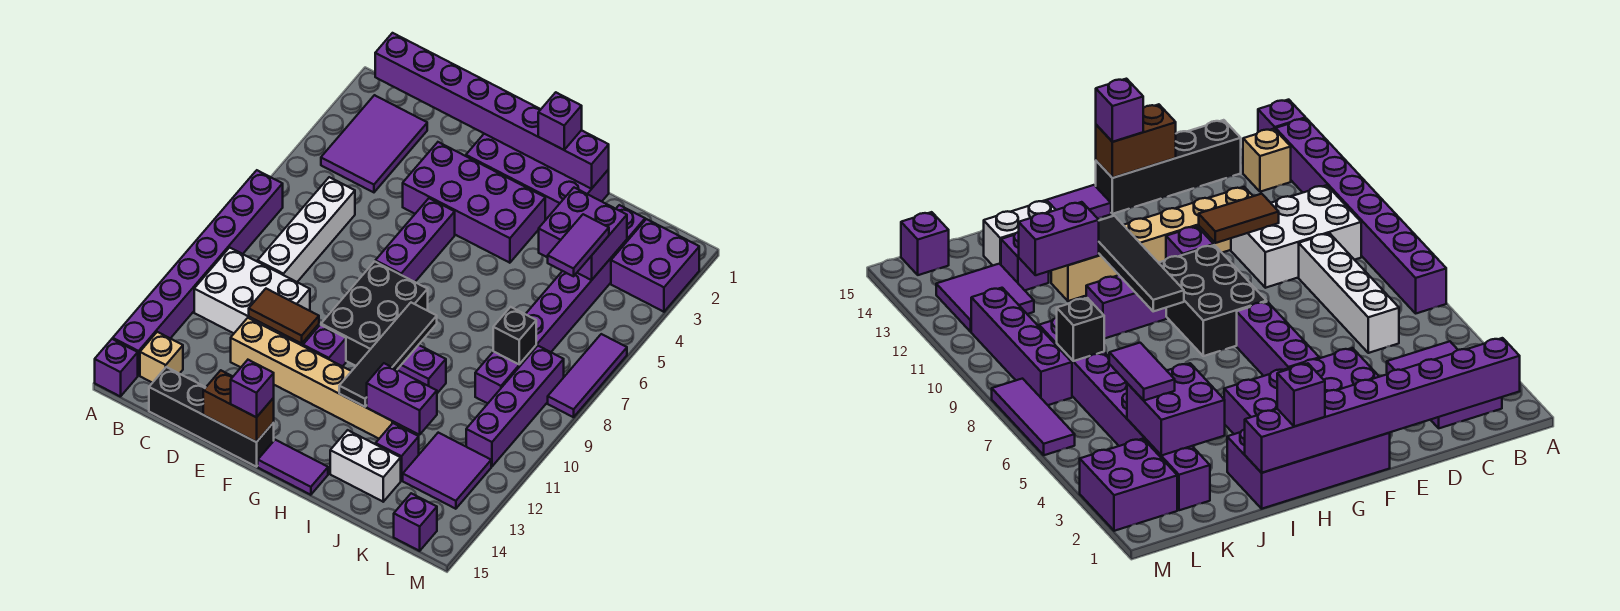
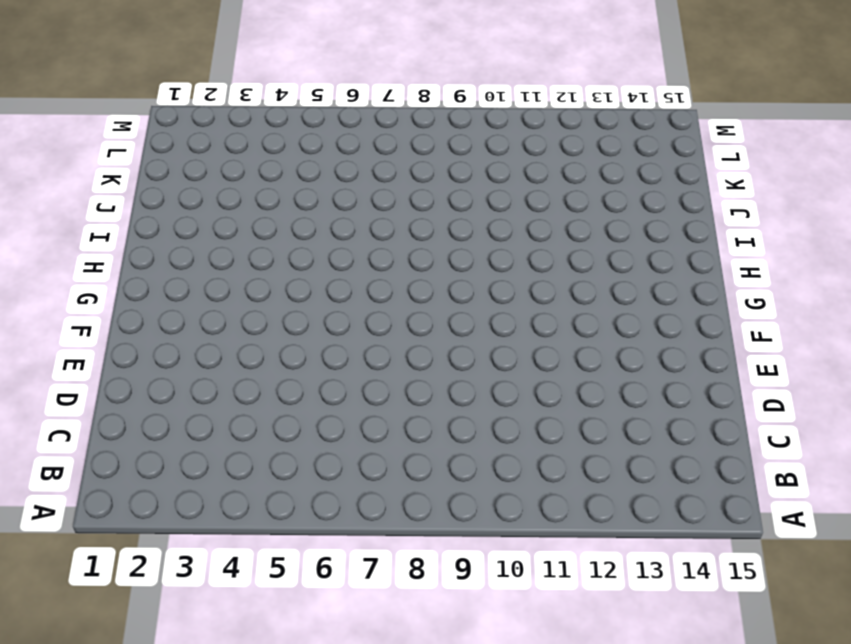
none -> purple brick A7:A14 level 1
none -> purple brick A15 level 1
none -> purple tile B2:C4 level 1
none -> white brick B10:D11 level 1

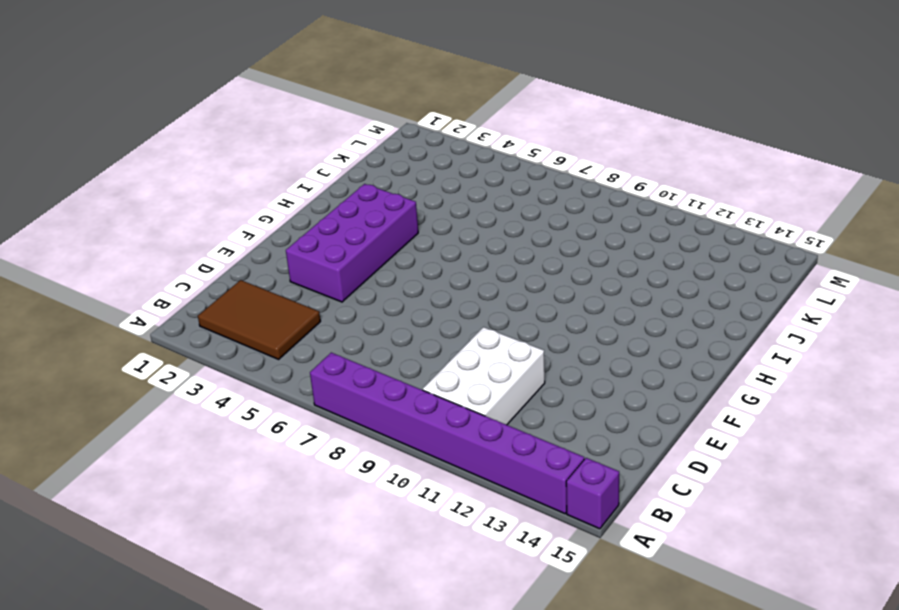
brown tile B2:C4 level 1 -> purple tile B2:C4 level 1
none -> tan brick B14 level 1
none -> white brick C6:C9 level 1
none -> black brick C15:F15 level 1
none -> tan brick D12:I12 level 1

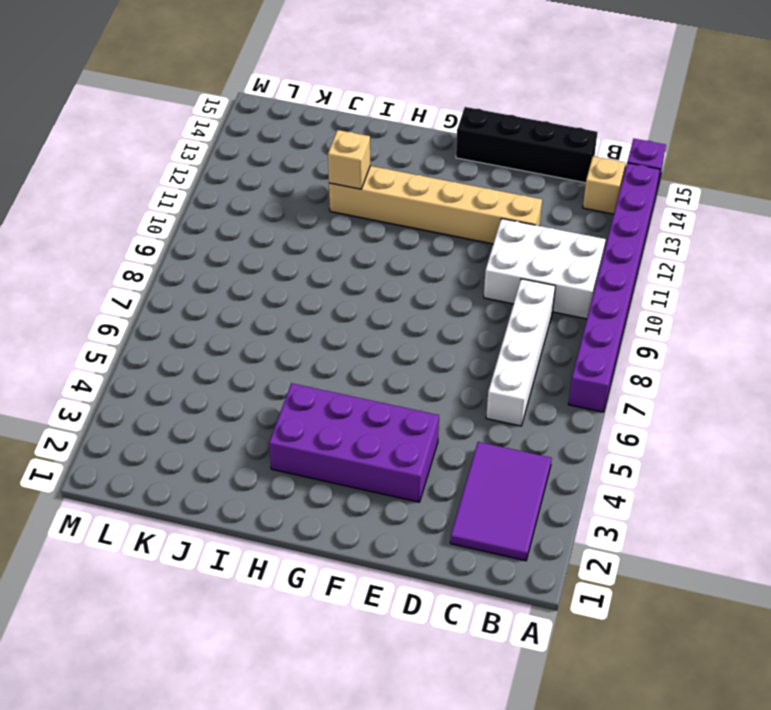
tan brick I12 level 2 -> purple brick I12:J12 level 2
none -> purple brick F1:I2 level 1
none -> purple brick F5:F7 level 1
none -> black brick F8:G10 level 1
none -> purple brick F11 level 1

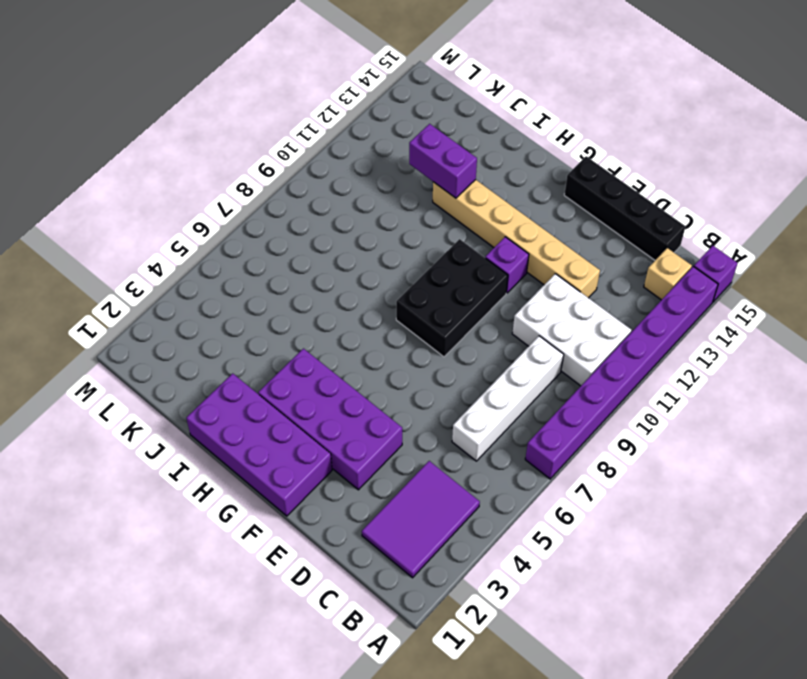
none -> purple brick F5:F7 level 1
none -> purple tile G15:H15 level 1
none -> purple brick H10:I10 level 1
none -> white brick I14:J14 level 1

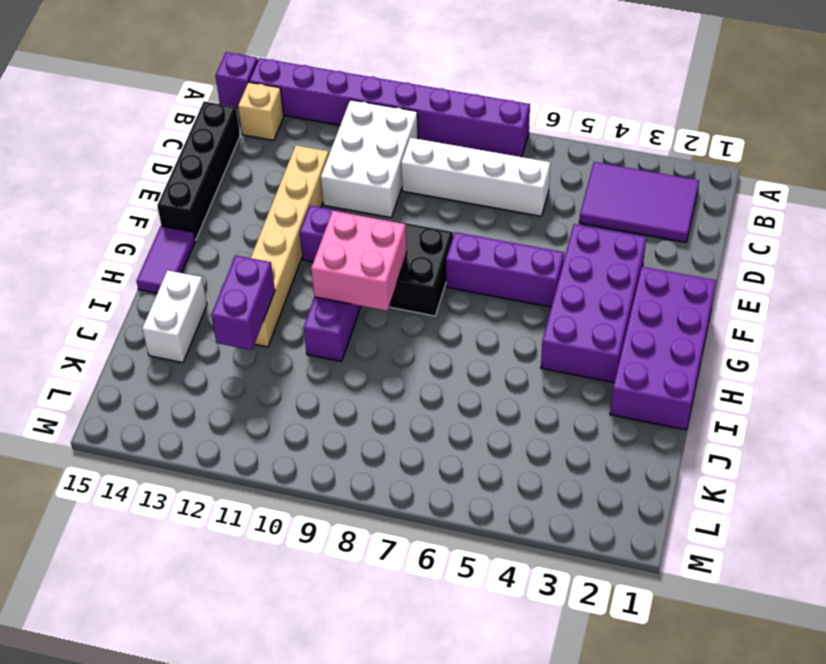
pink brick G9:H10 level 2 -> black tile H9:H12 level 2
none -> purple brick J13 level 1
none -> purple brick K2:K9 level 1
none -> purple tile K12:L13 level 1
none -> purple brick L2:M3 level 1

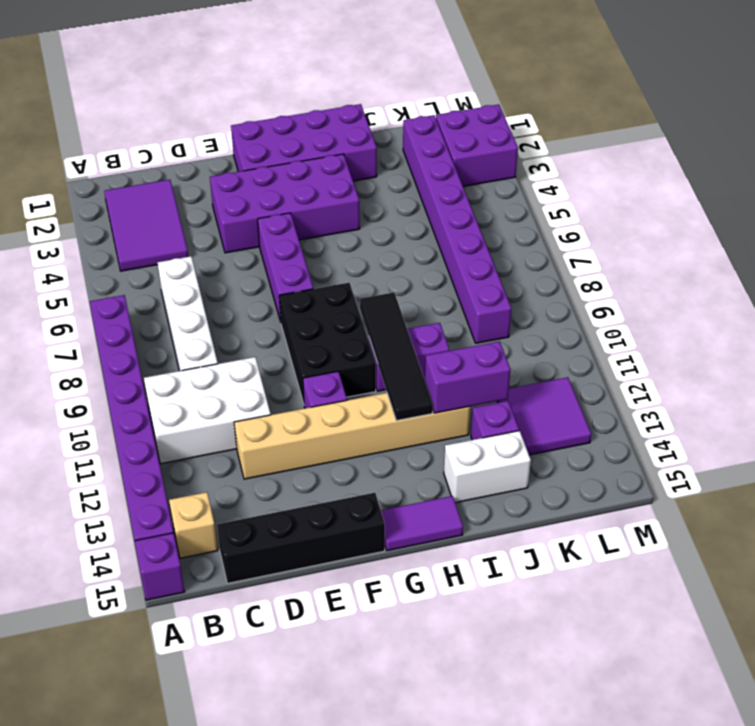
none -> purple brick L8:L11 level 1
none -> purple brick L15 level 1
none -> purple tile M6:M8 level 1
none -> purple brick B1:I1 level 2

